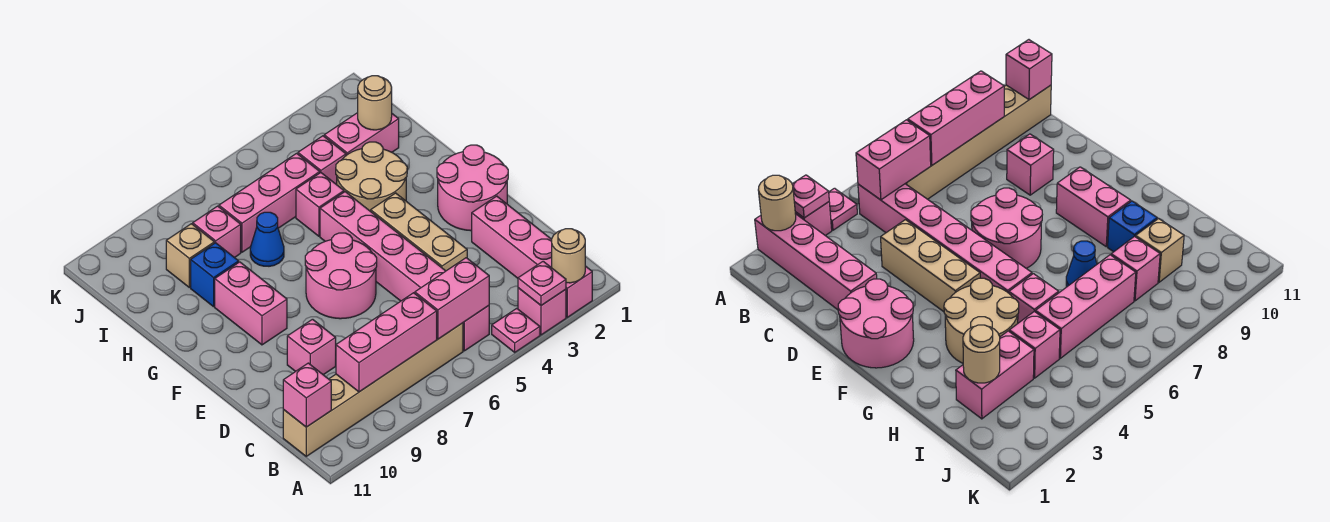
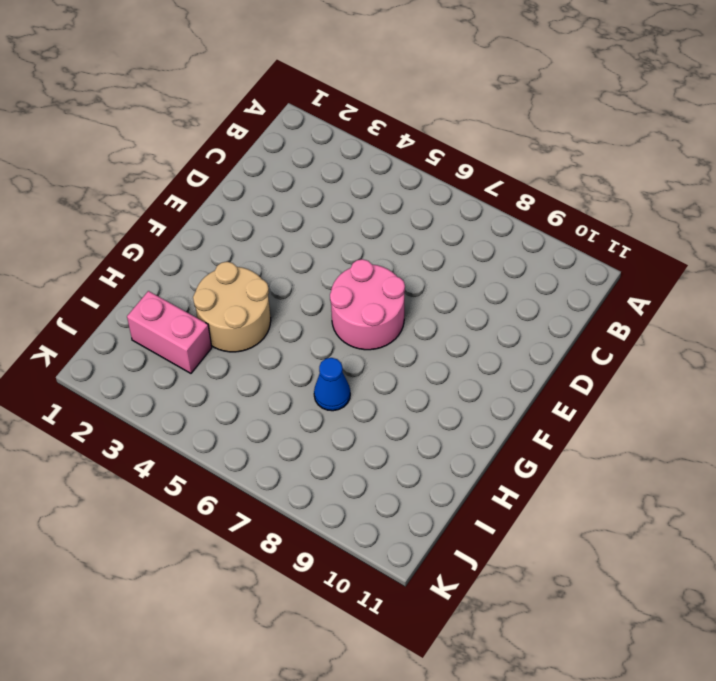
none -> pink brick A2:D2 level 1
none -> pink brick A3 level 1
none -> pink plate A4 level 1

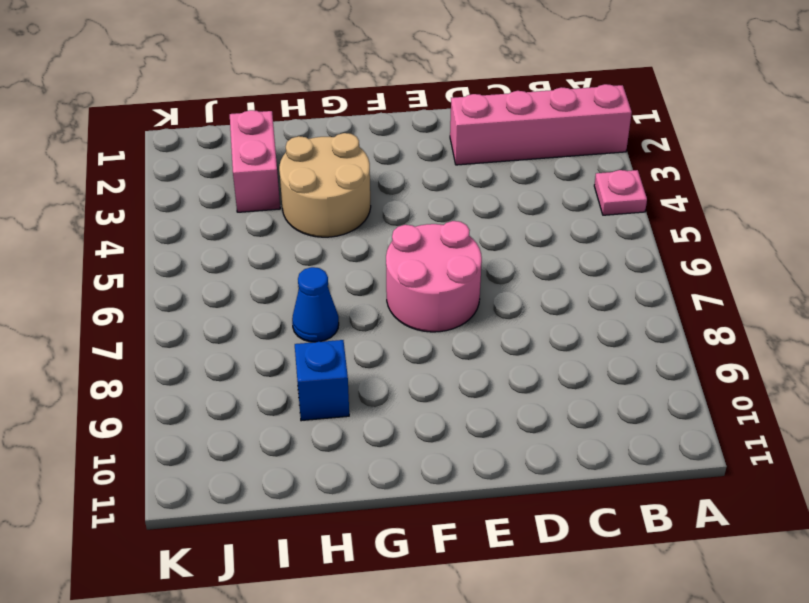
none -> pink brick A3 level 1
none -> pink brick B5:G5 level 1
none -> tan brick B6:B11 level 1

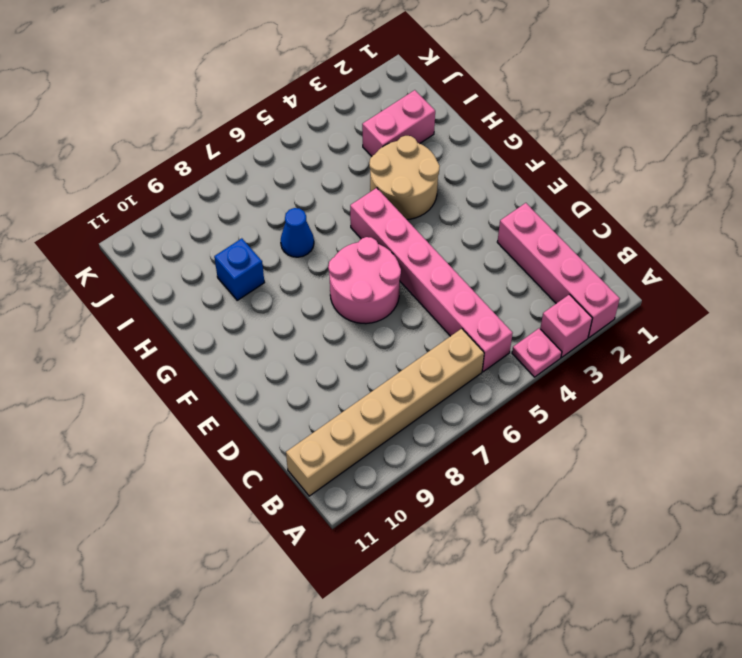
none -> tan brick D4:F4 level 1
none -> pink brick D9 level 1
none -> pink round brick E1:F2 level 1

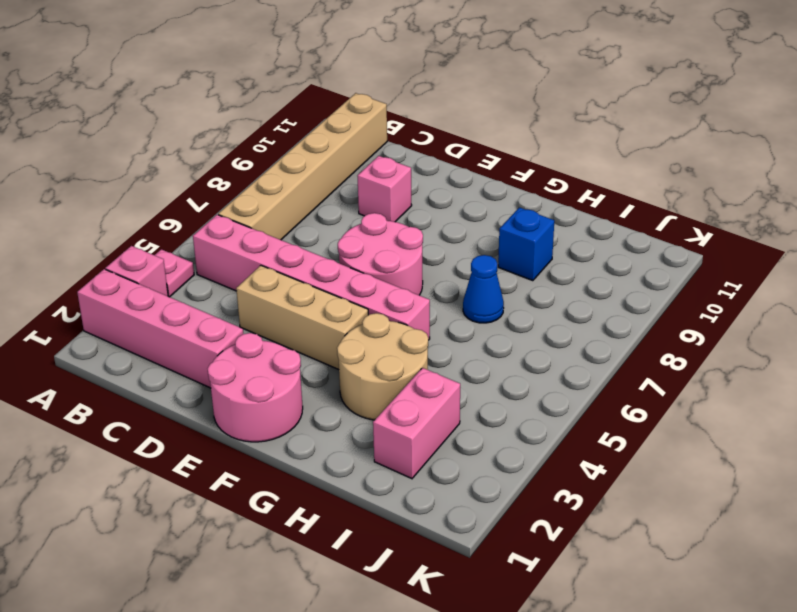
none -> pink brick F9:G9 level 1
none -> pink brick H5 level 1
none -> pink brick I4 level 1

